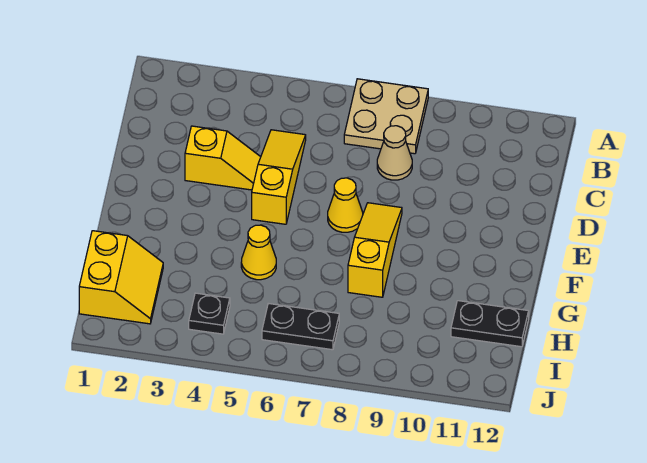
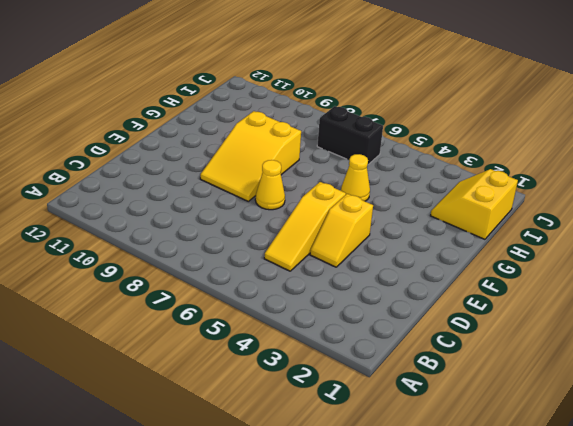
yellow slope D4:E4 level 1 top E -> yellow slope D3:D4 level 1 top 3
yellow slope E8:G9 level 1 top G -> yellow slope E8:G8 level 1 top G
black brick I6:I7 level 1 -> black plate I6:I7 level 1
none -> tan plate A7:B8 level 1
none -> tan cone C8 level 1

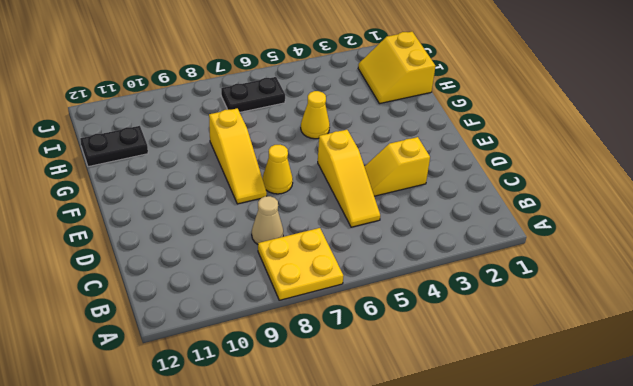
yellow plate A7:B8 level 1 -> tan plate A7:B8 level 1
none -> black plate I4 level 1

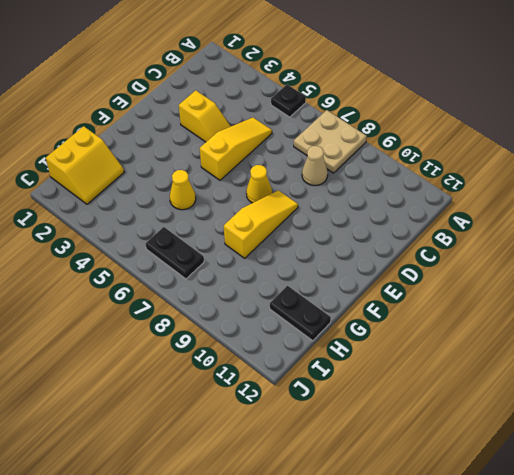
black plate A5 level 1 -> black plate I4 level 1

